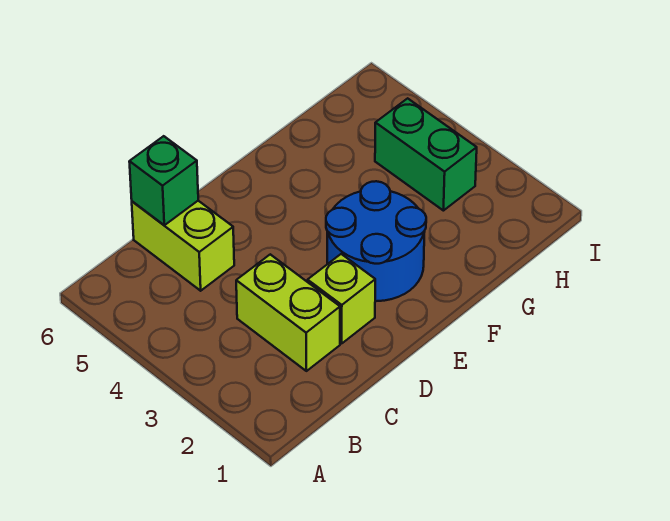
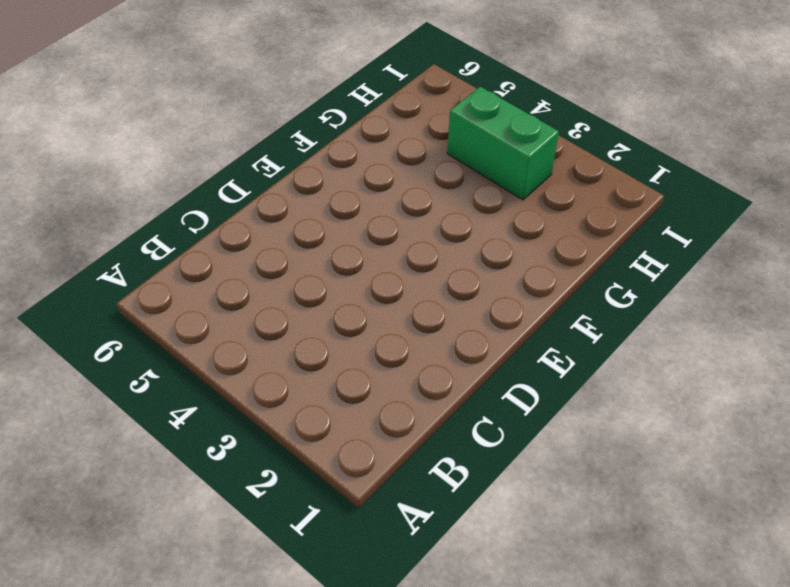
none -> lime brick C2:C3 level 1
none -> lime brick C5:C6 level 1

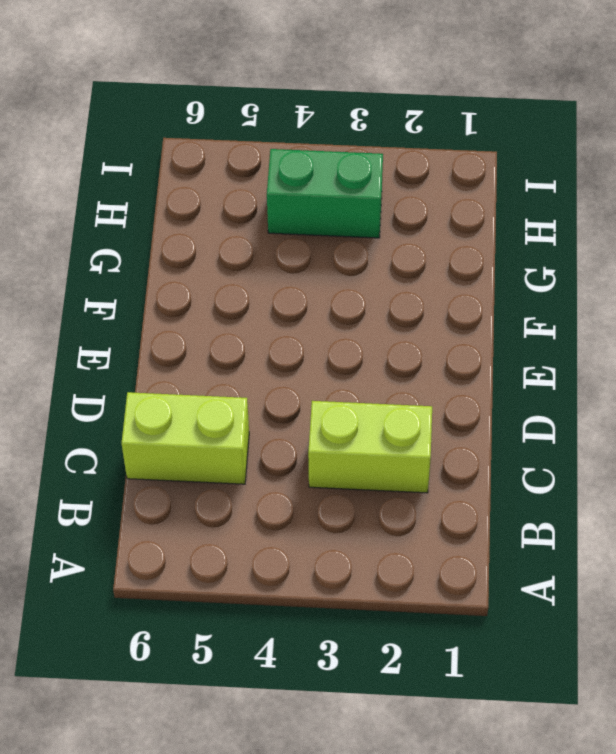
none -> lime brick D2 level 1
none -> blue round brick E2:F3 level 1

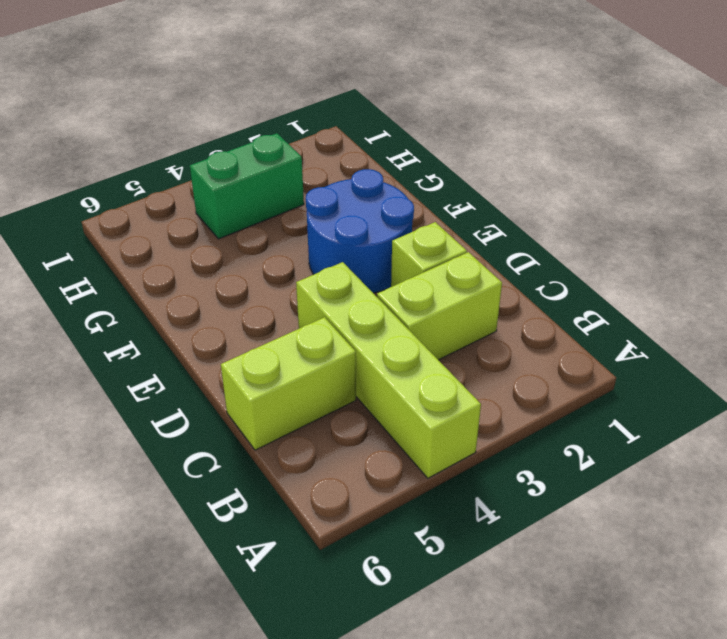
lime brick A4:D4 level 1 -> none
none -> green brick C6 level 2

